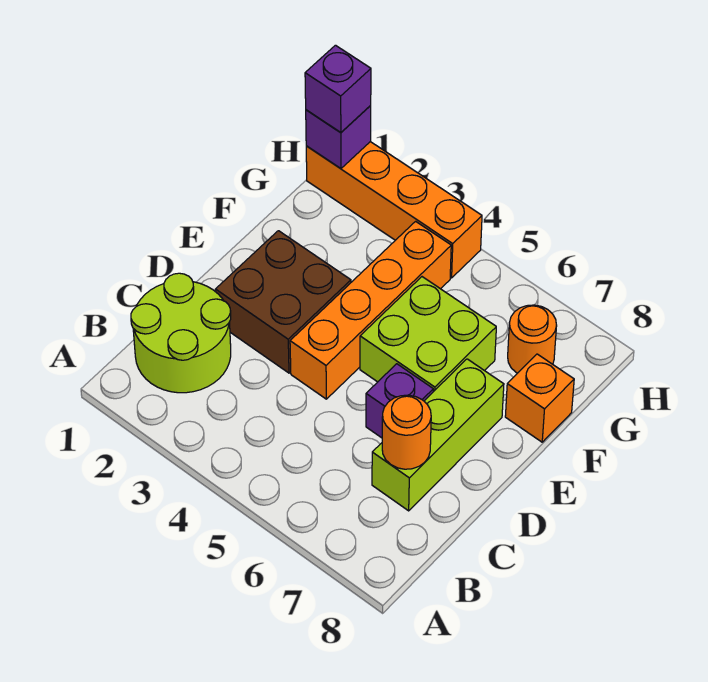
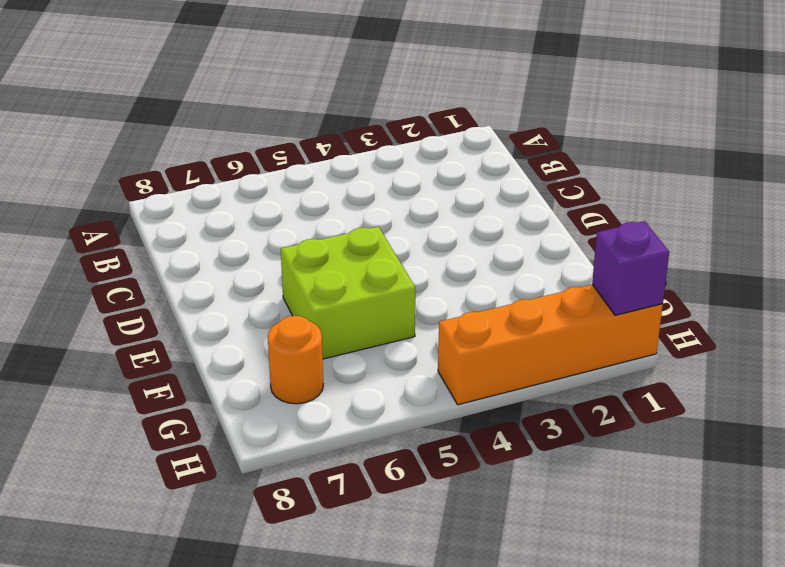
none -> lime round brick B1:C2 level 1
none -> lime brick C7:E7 level 1
none -> brown brick D2:E3 level 1

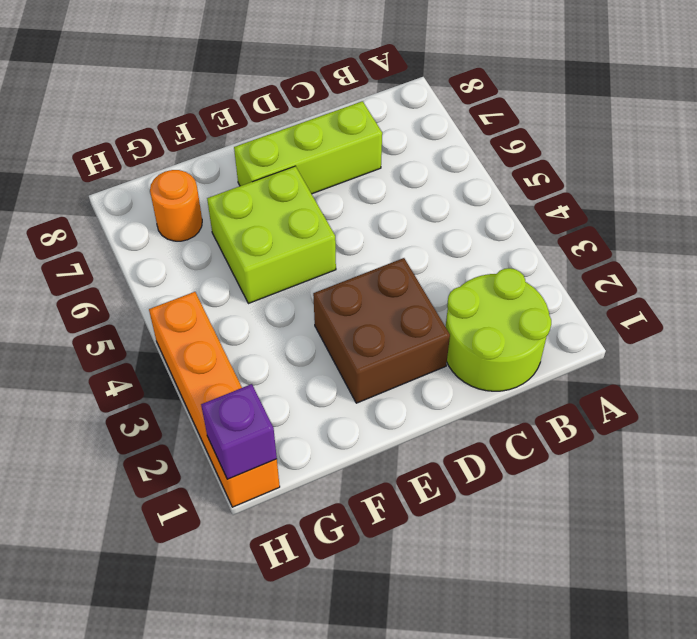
none -> orange brick D4:G4 level 1
none -> purple brick D6 level 1
none -> orange brick F8 level 1

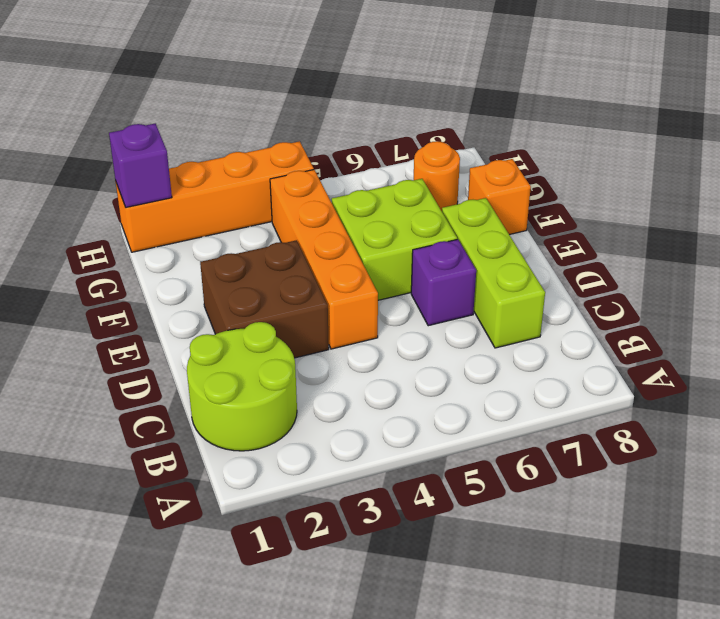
none -> orange round brick C7 level 2
none -> purple brick H1 level 3

